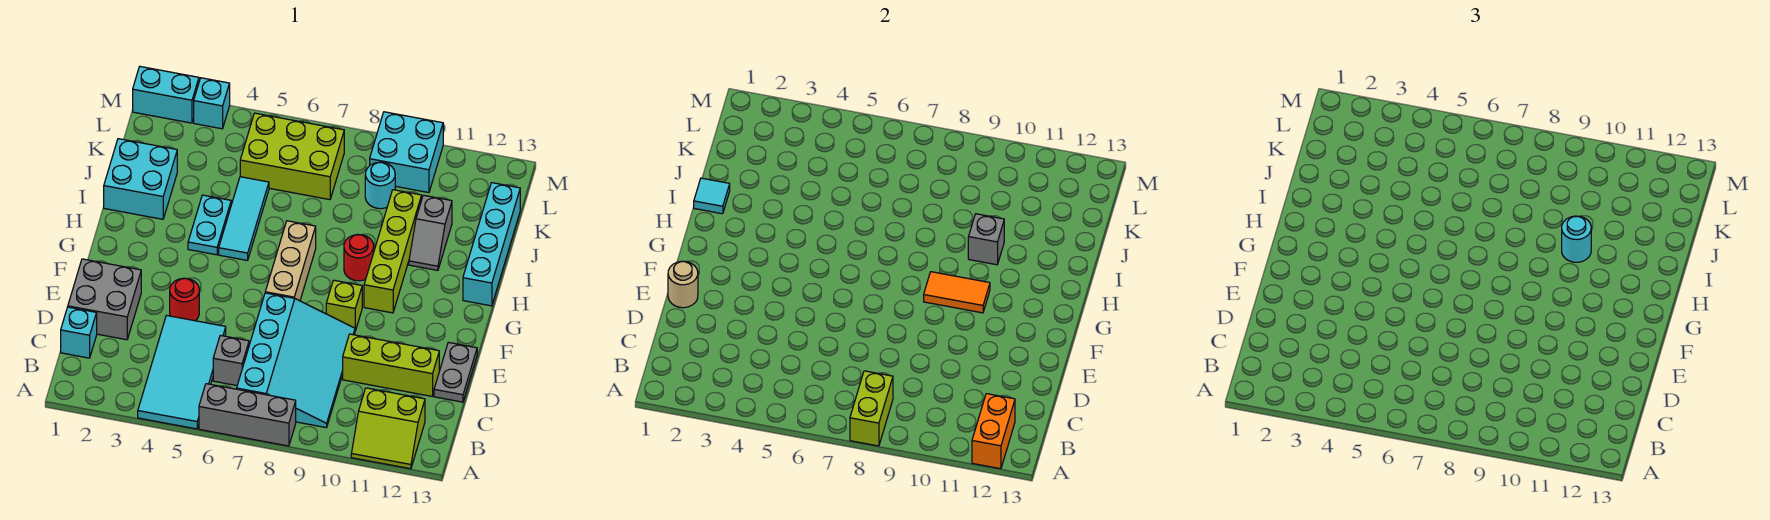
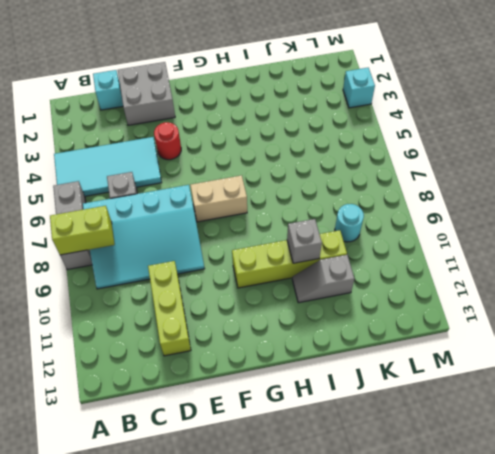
tan brick F7:G7 level 1 -> tan brick F7:H7 level 1
none -> lime slope A11:B12 level 1 top B
none -> grey plate D13:E13 level 1
none -> lime brick F9 level 1
none -> cyan plate H4:I4 level 1

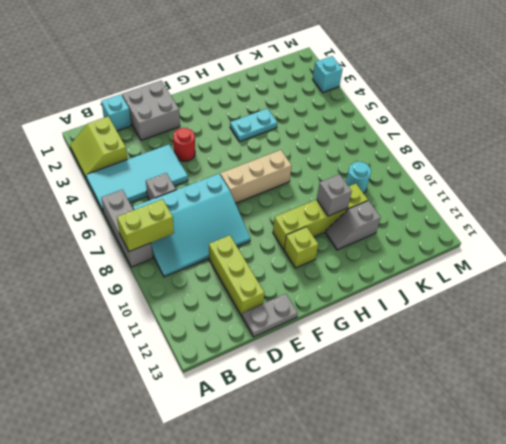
lime slope A2:B3 level 1 top B -> lime slope A11:B12 level 1 top B
lime brick G11 level 1 -> lime brick F9 level 1
none -> cyan tile H5:J5 level 1
none -> red round brick H9 level 1
none -> cyan brick H13:K13 level 1
none -> cyan brick I1:J2 level 1

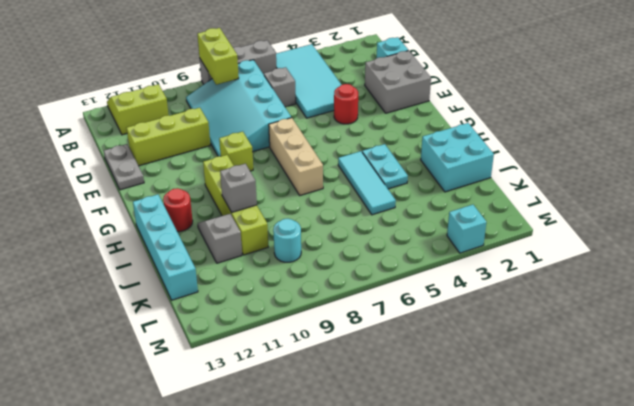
red round brick H12 level 1 -> red round brick H9 level 1
none -> lime brick K5:L7 level 1
none -> cyan brick L9:M10 level 1
none -> cyan brick M1:M2 level 1
none -> orange brick A12:B12 level 2

